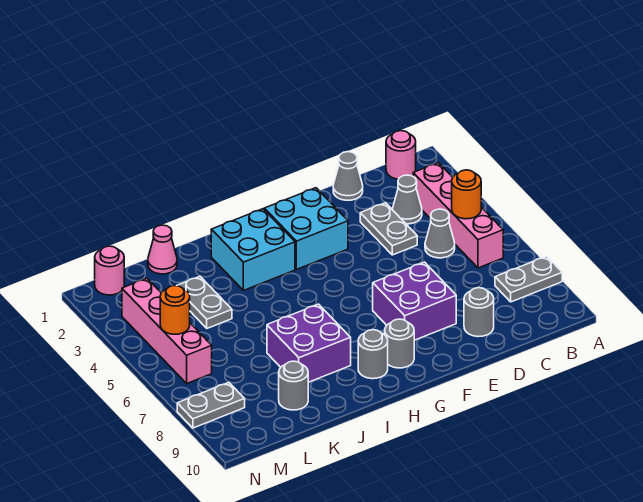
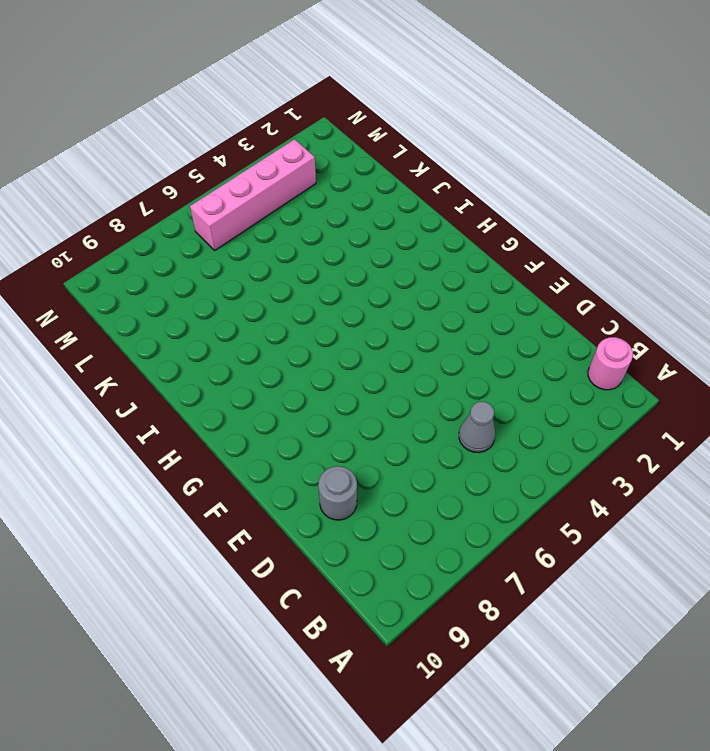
none -> grey plate A8:B8 level 1
none -> pink brick B3:B6 level 1
none -> grey cone C3 level 1

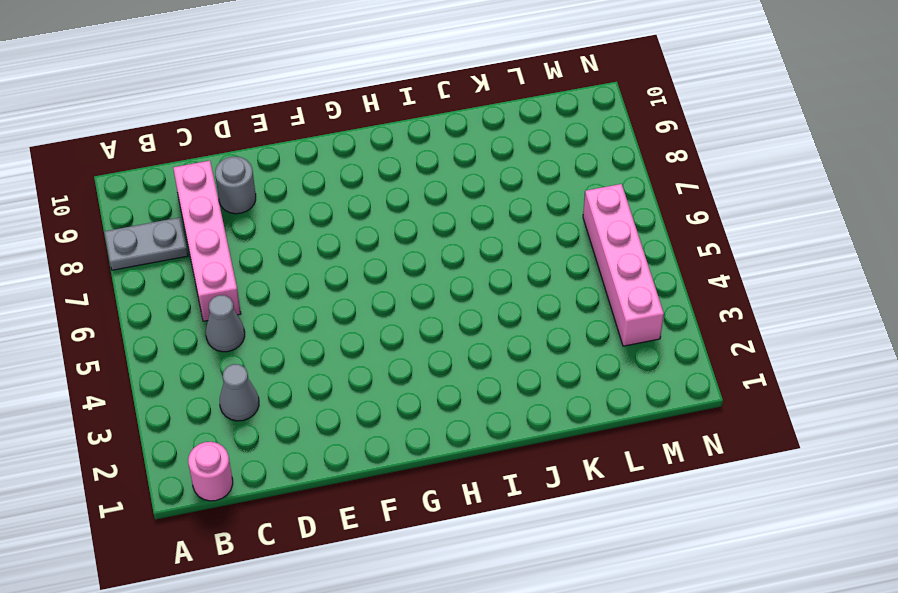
pink brick C6:C9 level 1 -> pink brick B3:B6 level 1
none -> grey cone D1 level 1
none -> grey plate D3:D4 level 1
none -> purple brick E7:F8 level 1

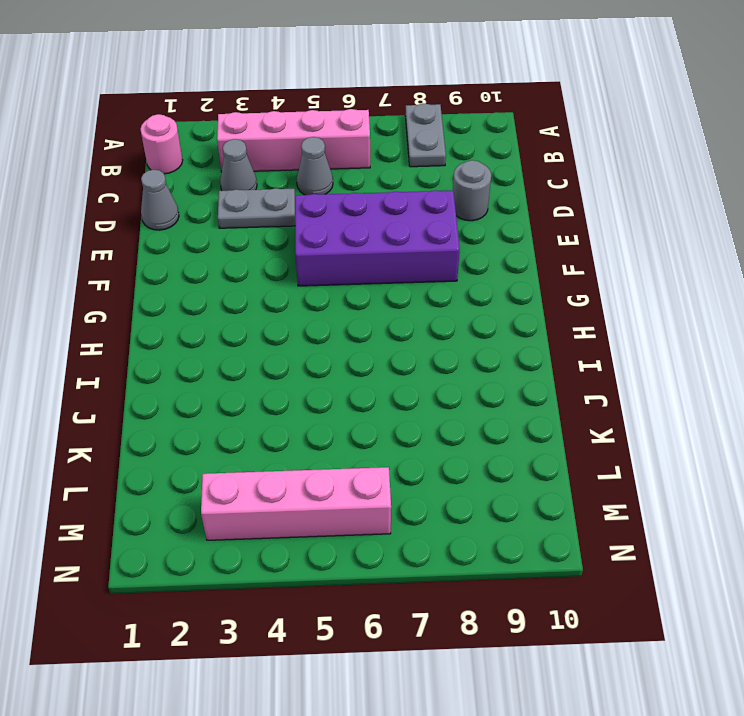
purple brick E5:F8 level 1 -> purple brick E7:F8 level 1
none -> cyan brick F2:G3 level 1
none -> grey round brick G9 level 1
none -> cyan brick H2:I3 level 1

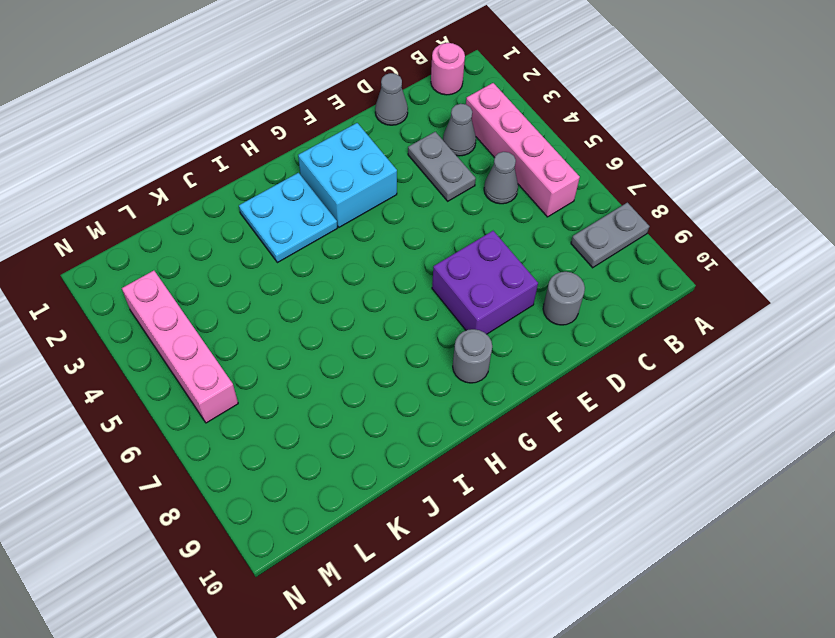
cyan plate H2:I3 level 1 -> cyan brick H2:I3 level 1
none -> grey round brick H9 level 1
none -> purple brick I7:J8 level 1
none -> pink cone K1 level 1

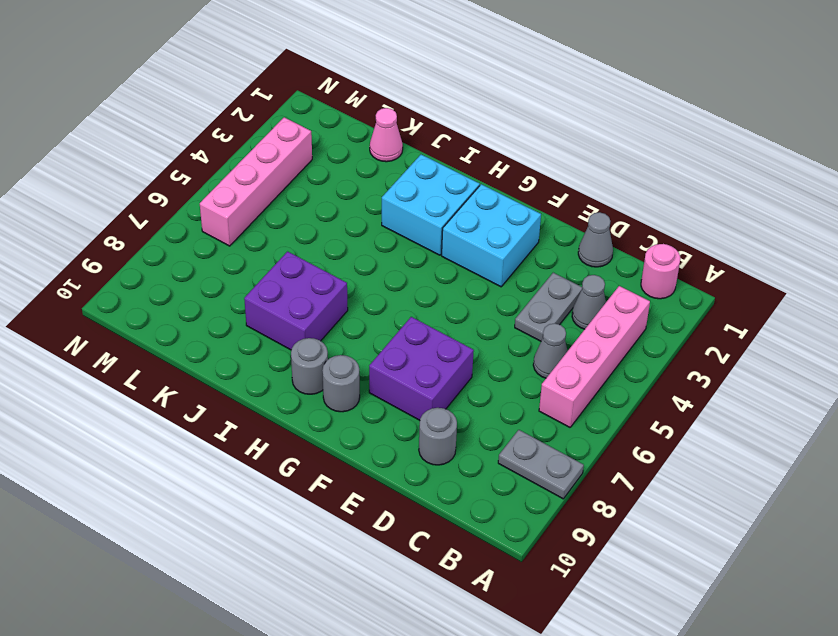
none -> grey plate K3:K4 level 1
none -> grey round brick K9 level 1
none -> pink round brick M1 level 1

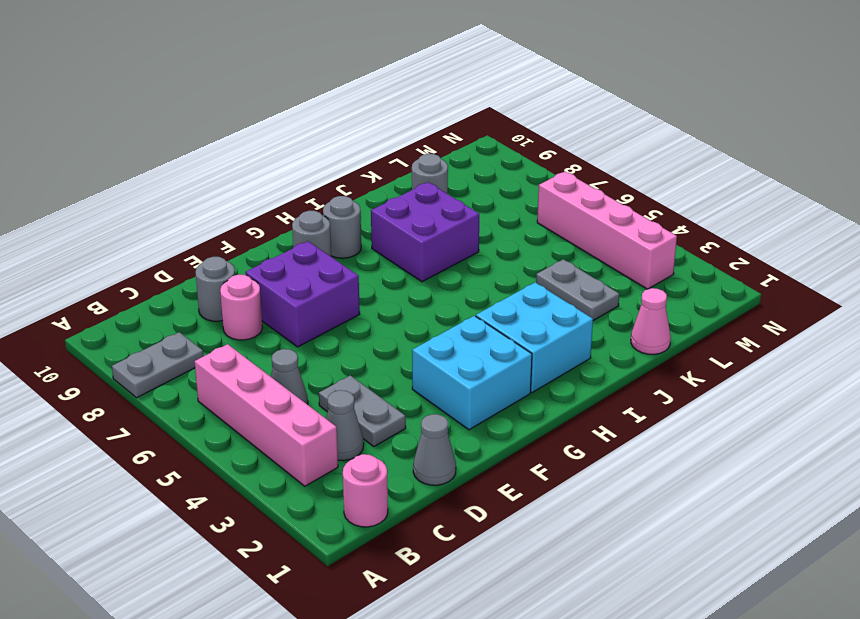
pink round brick D8 level 1 -> pink round brick M1 level 1
none -> grey plate M8:N8 level 1
none -> orange round brick B5 level 2
none -> orange round brick M5 level 2

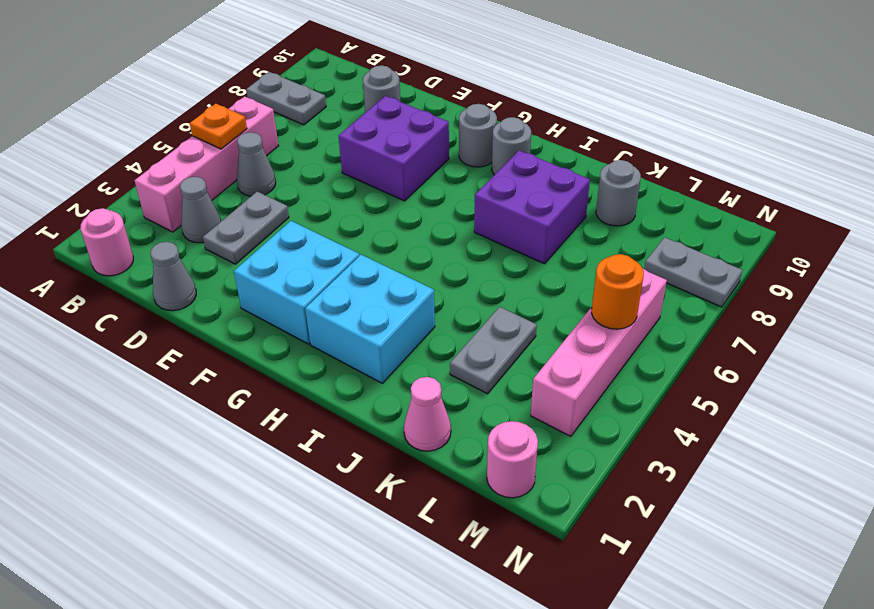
orange plate B5 level 2 -> orange round brick B5 level 2

